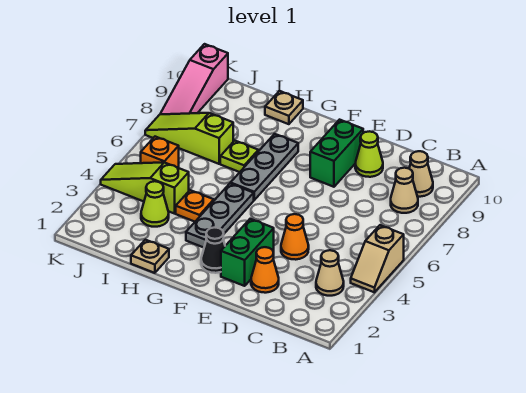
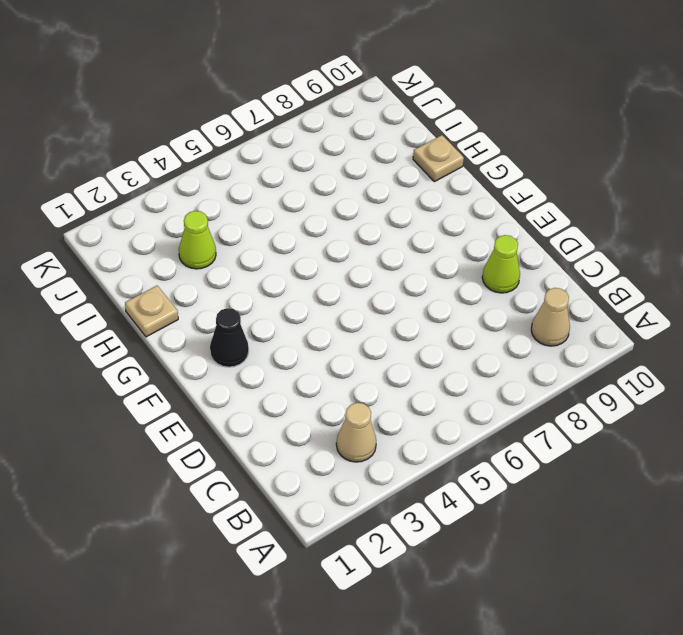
none -> tan slope A4:A5 level 1 top 5
none -> tan cone B8 level 1
none -> orange cone D2 level 1

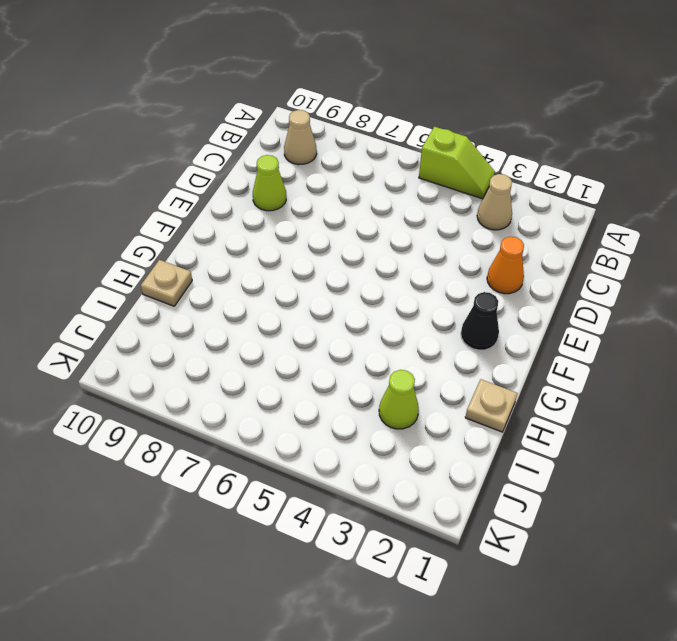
lime slope A4:A5 level 1 top 5 -> tan slope A4:A5 level 1 top 5
none -> tan cone B8 level 1
none -> orange cone D4 level 1
none -> green brick E2:E3 level 1

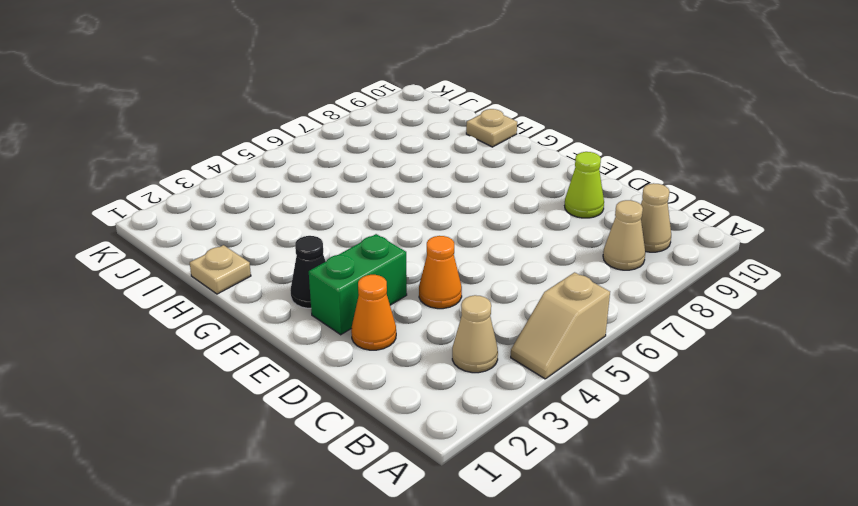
none -> green brick E8:E9 level 1
none -> grey plate G3:G5 level 1
none -> grey plate G6:G8 level 1

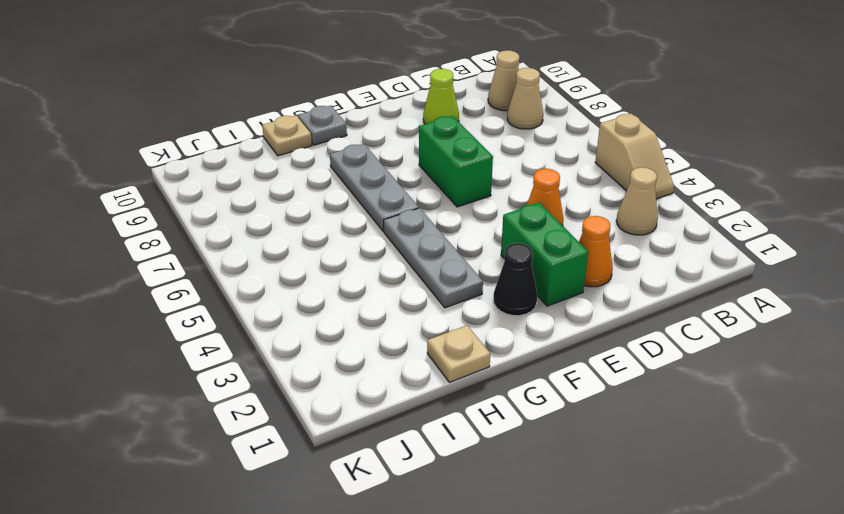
green brick E6:E7 level 1 -> green brick E8:E9 level 1
grey plate G10 level 1 -> none
none -> orange plate H4 level 1
none -> lime plate H7 level 1
none -> lime cone I3 level 1

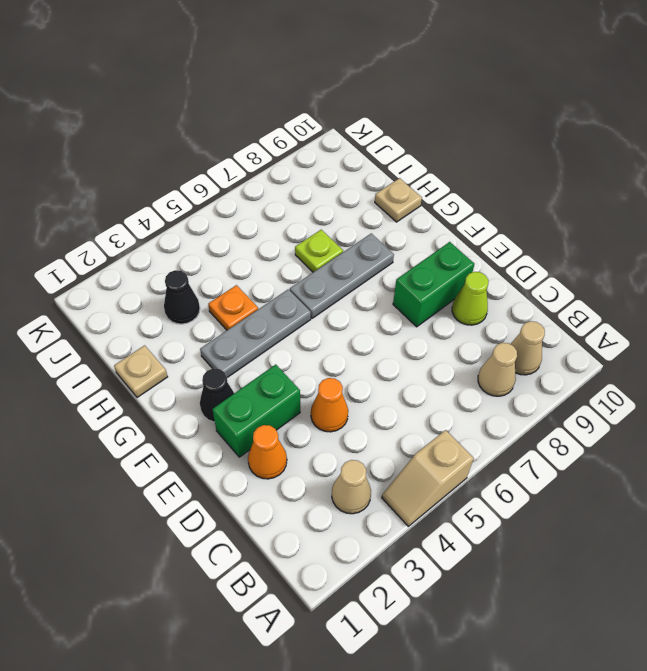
black cone I3 level 1 -> lime cone I3 level 1
none -> lime slope I4:K4 level 1 top I
none -> lime slope I7:K7 level 1 top I
none -> orange brick J5 level 1

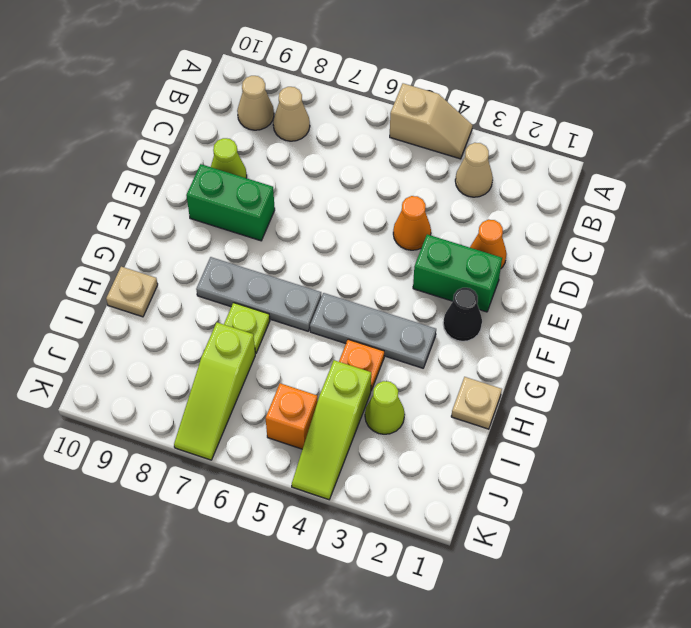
none -> pink slope K8:K10 level 1 top 10

